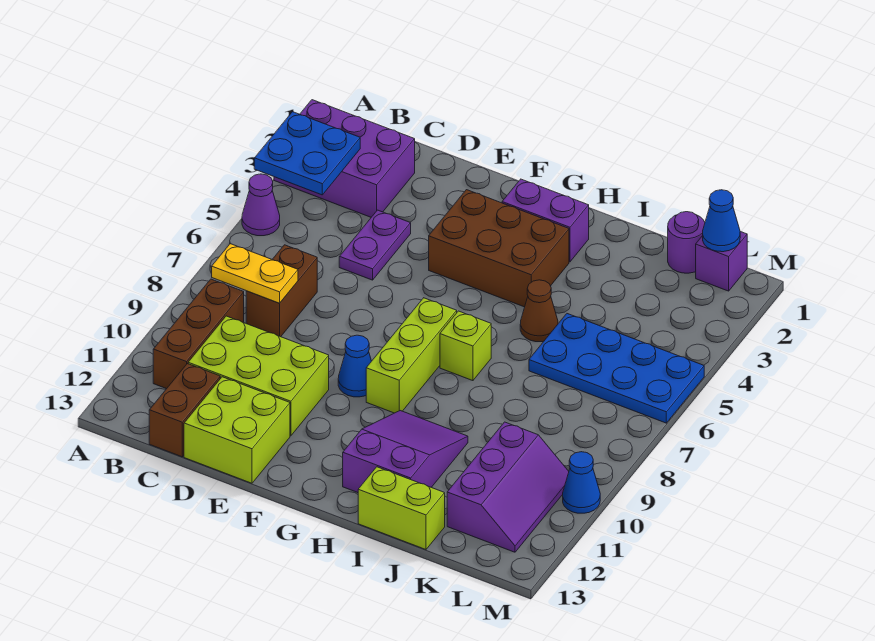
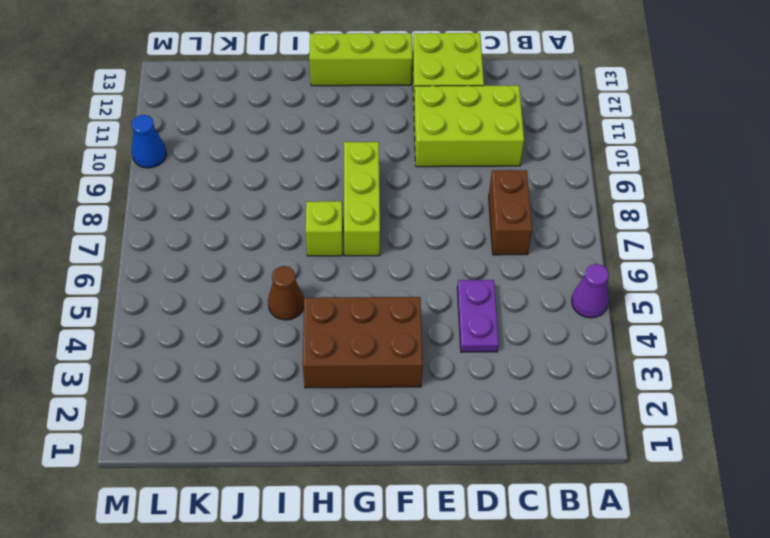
lime brick F13:H13 level 1 -> none
none -> purple brick A2:C3 level 1
none -> brown brick B9:B11 level 1
none -> brown brick C12:C13 level 1

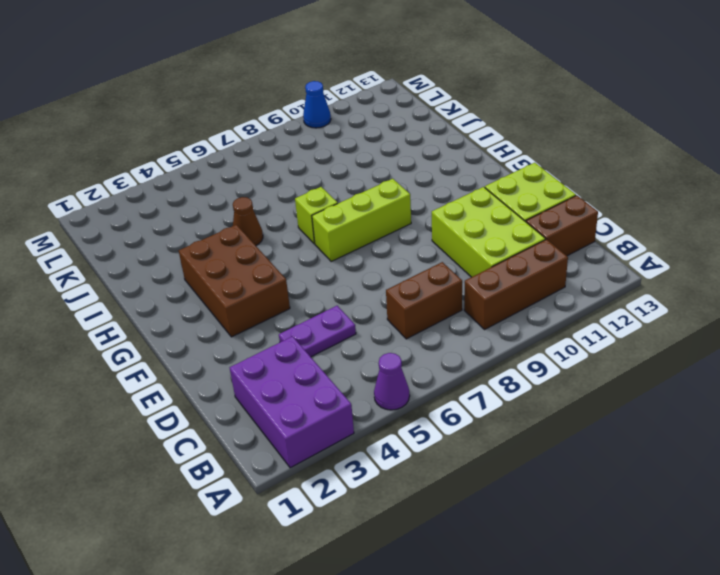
none -> blue cone F9 level 1
none -> purple brick G2:H2 level 1
none -> purple slope H10:I12 level 1 top 12

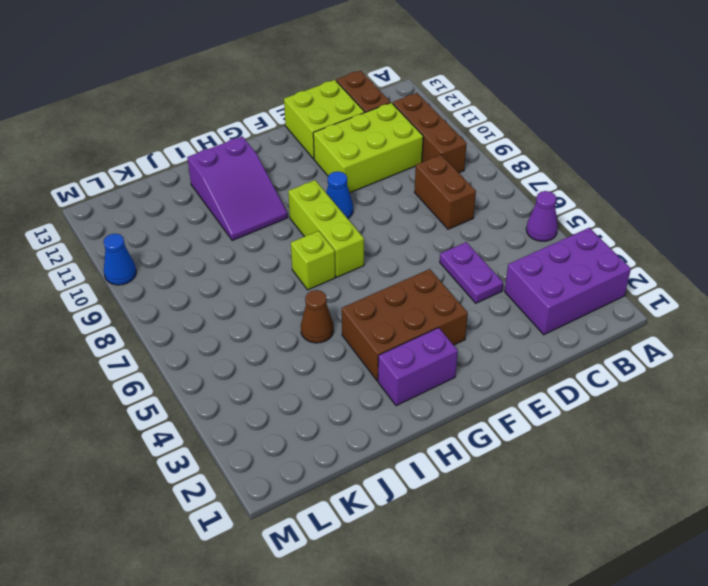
none -> lime brick I13:J13 level 1
none -> blue plate J5:M6 level 1
none -> purple round brick K1 level 1

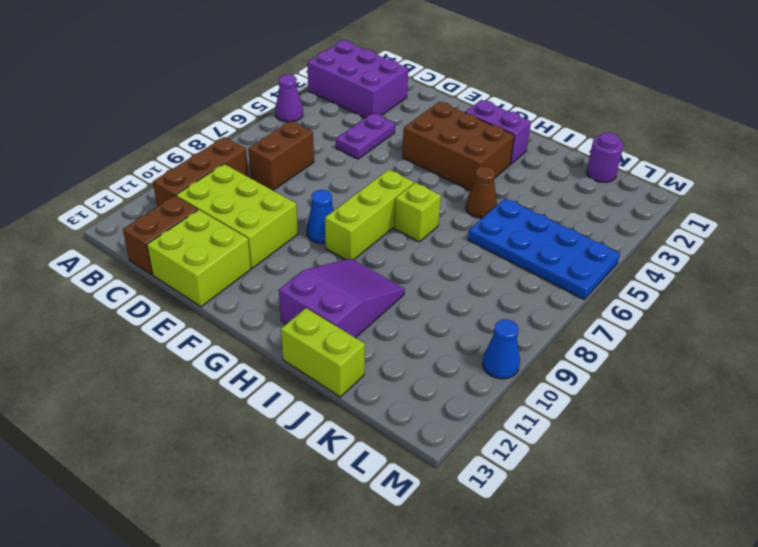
none -> purple slope K10:L12 level 1 top K
none -> purple brick L1 level 1
none -> blue plate A3:B4 level 2

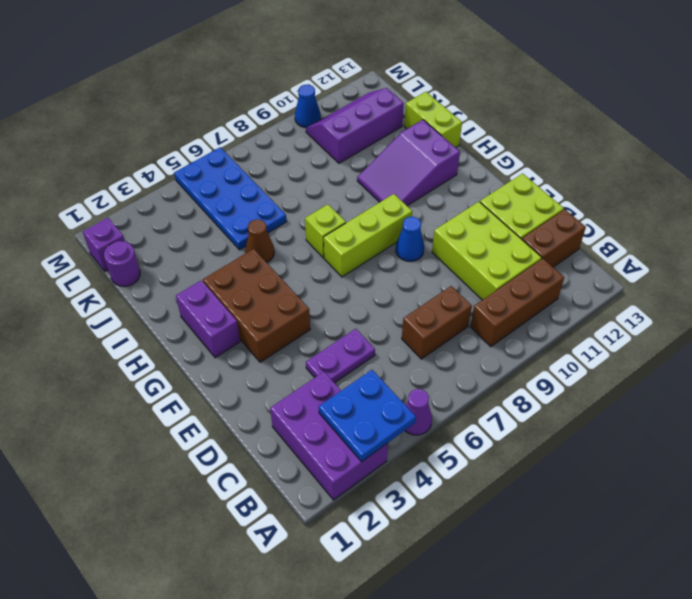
none -> yellow plate B8:C8 level 2
none -> blue cone L1 level 2

